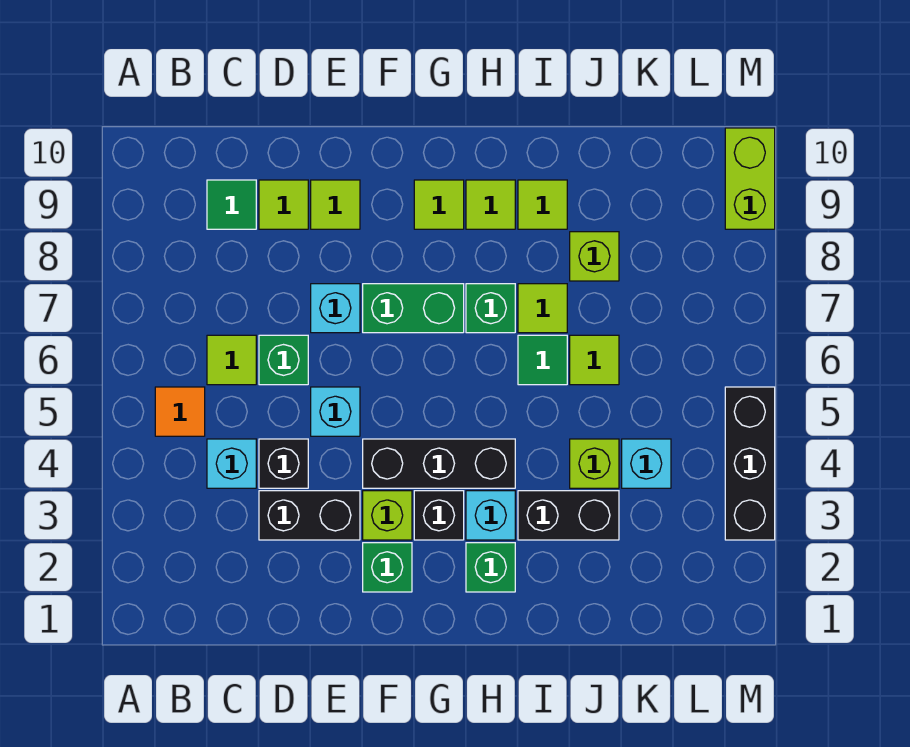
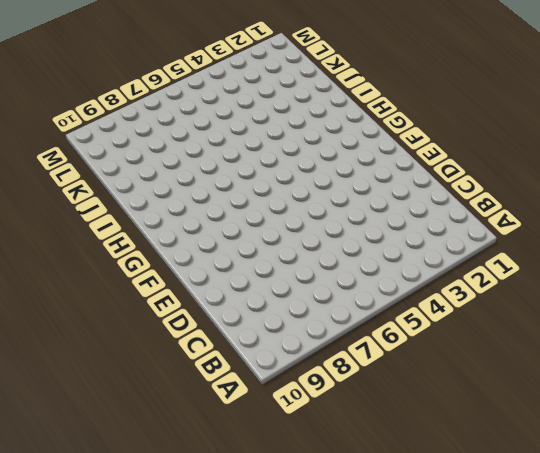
none -> orange tile B5 level 1
none -> cyan brick C4 level 1
none -> lime tile C6 level 1
none -> green tile C9 level 1

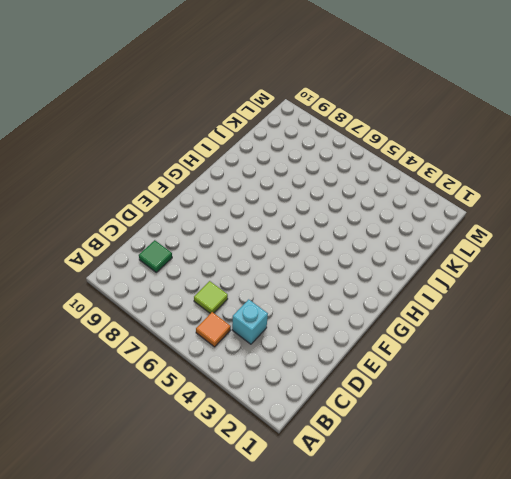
none -> black brick D3:E3 level 1
none -> black brick D4 level 1
none -> green brick D6 level 1
none -> lime tile D9 level 1

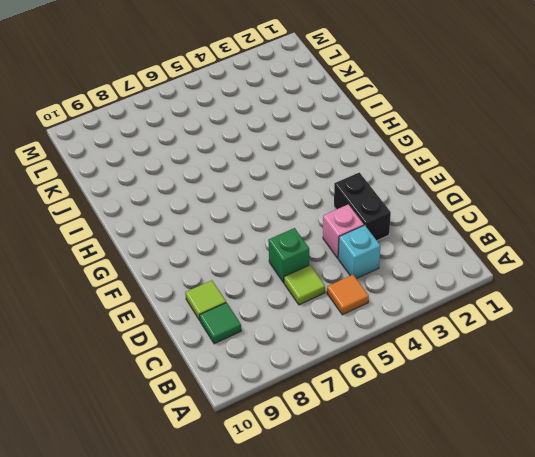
pink brick D4 level 1 -> black brick D4 level 1
none -> cyan brick E5 level 1
none -> cyan brick E7 level 1
none -> lime tile E9 level 1
none -> green brick F2 level 1

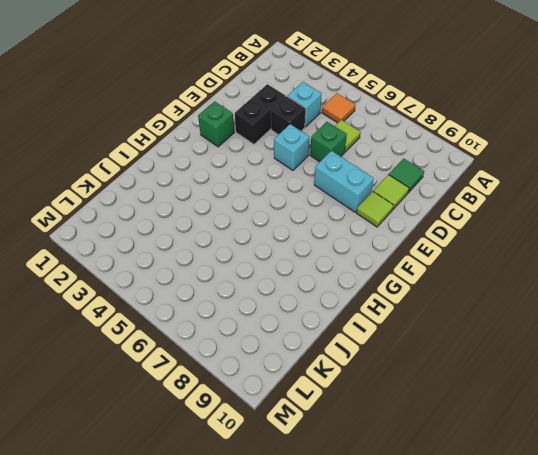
cyan brick E7:E8 level 1 -> cyan brick E7 level 1
none -> lime brick F3 level 1
none -> black brick F4:H4 level 1
none -> green brick F7:G7 level 1
none -> black brick G3 level 1

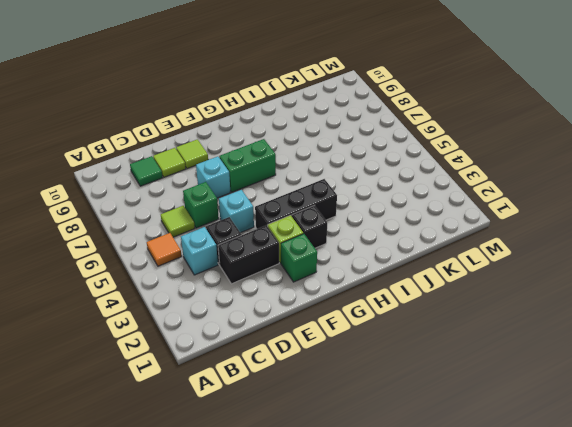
none -> lime tile G9 level 1
none -> green brick H2 level 1
none -> cyan brick H3 level 1
none -> green brick H7 level 1

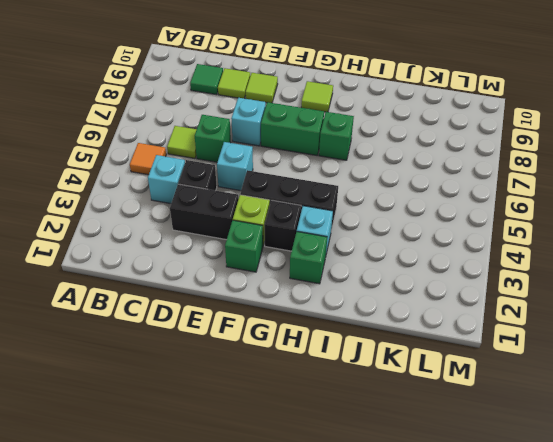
none -> lime tile H9 level 1
none -> black brick I3:J3 level 1
none -> green tile I6 level 1
none -> lime tile I7 level 1

